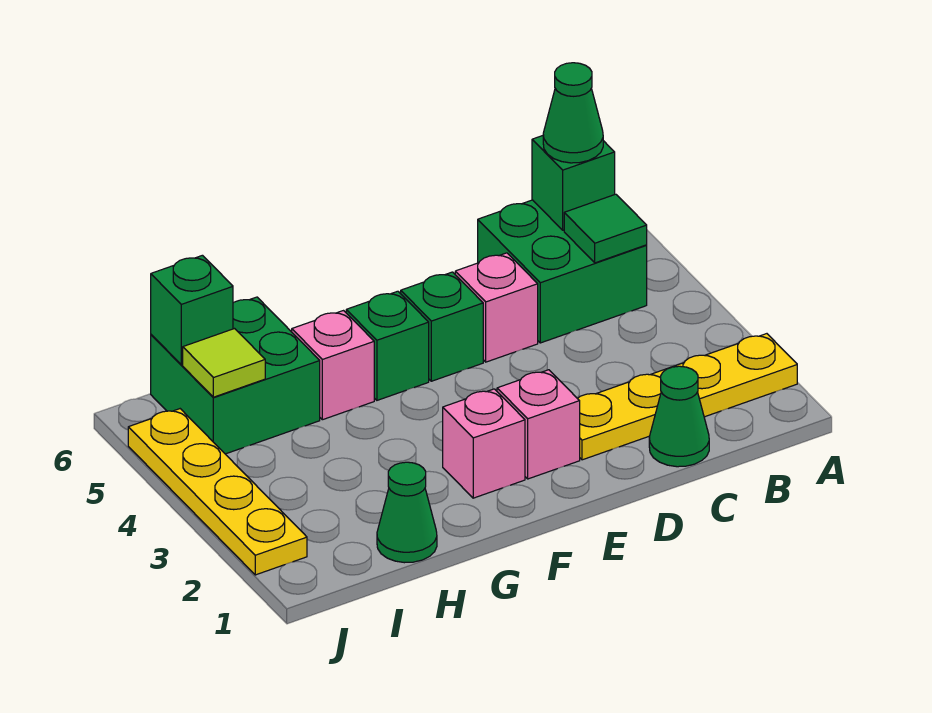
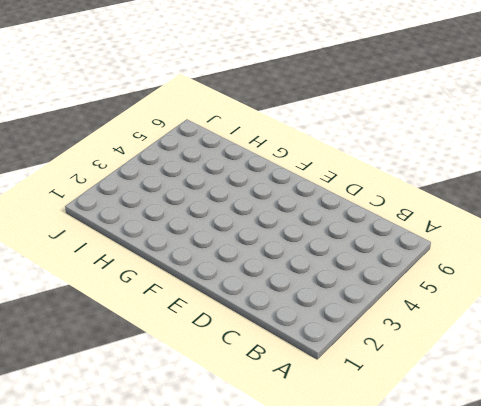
none -> yellow plate A2:D2 level 1
none -> green brick B5:C6 level 1
none -> green cone C1 level 1

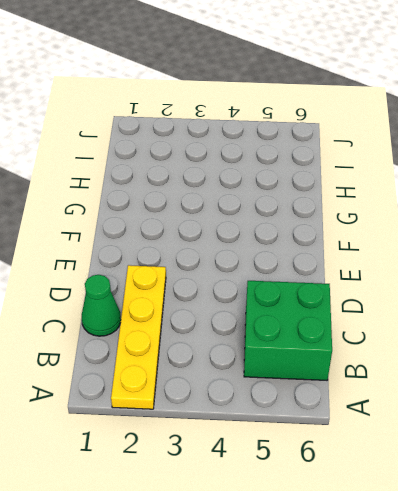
none -> pink brick D5 level 1
none -> pink brick E2 level 1
none -> green brick E5 level 1

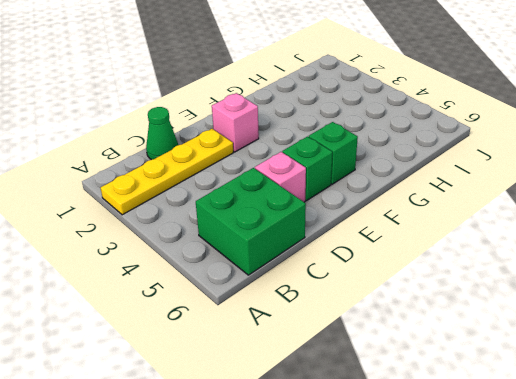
none -> pink brick F2 level 1
none -> pink brick G5 level 1
none -> green cone H1 level 1

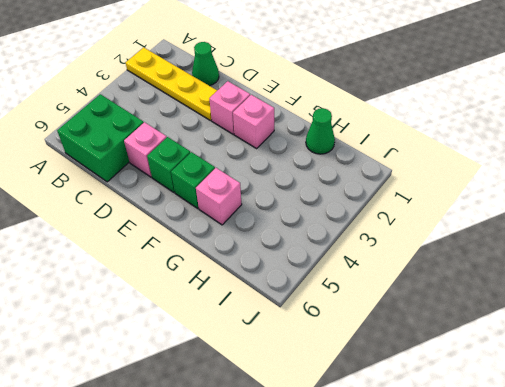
none -> green brick H5:I6 level 1
none -> yellow plate J2:J5 level 1
none -> green tile B5 level 2

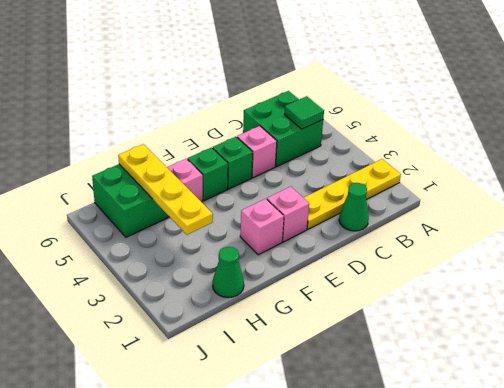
yellow plate H3:H6 level 2 -> yellow plate J2:J5 level 1
none -> green brick B6 level 2
none -> lime tile I5 level 2
none -> green brick I6 level 2

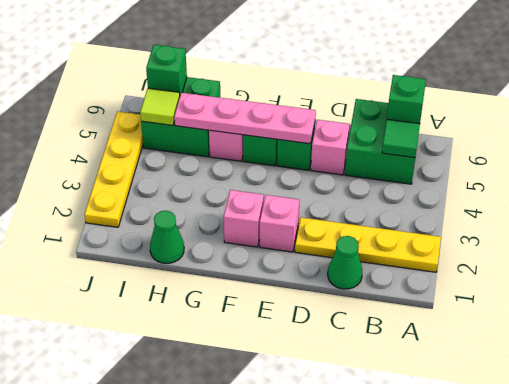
pink plate E5:H5 level 2 -> none
none -> green cone B6 level 3

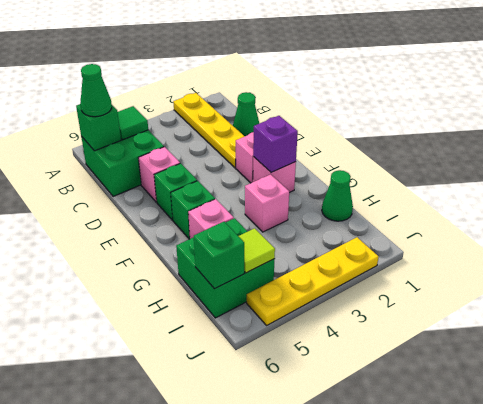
purple brick F2 level 2 -> none
pink brick G3 level 1 -> none

